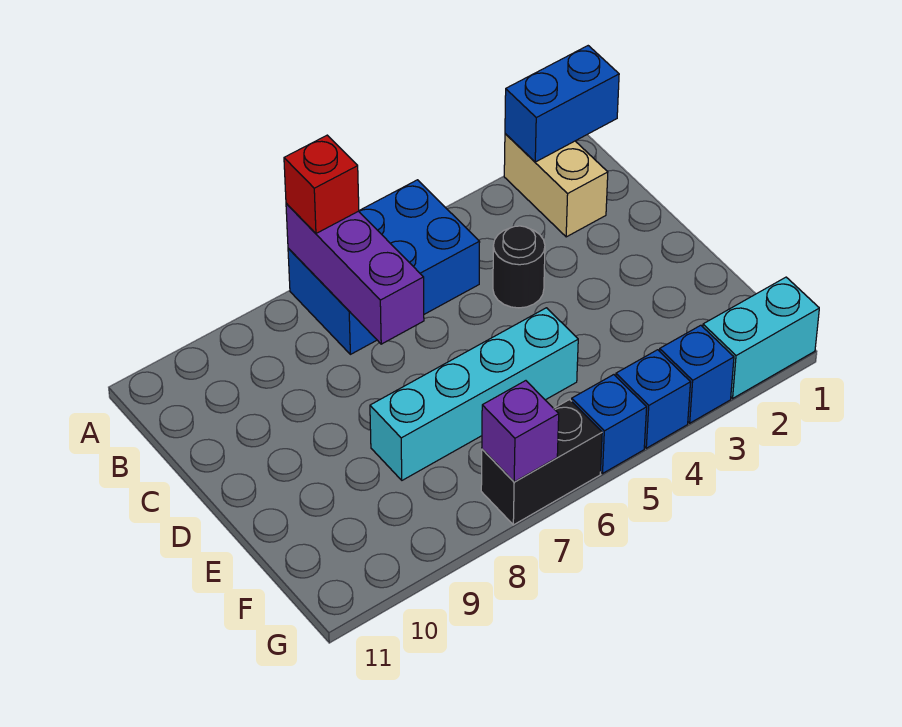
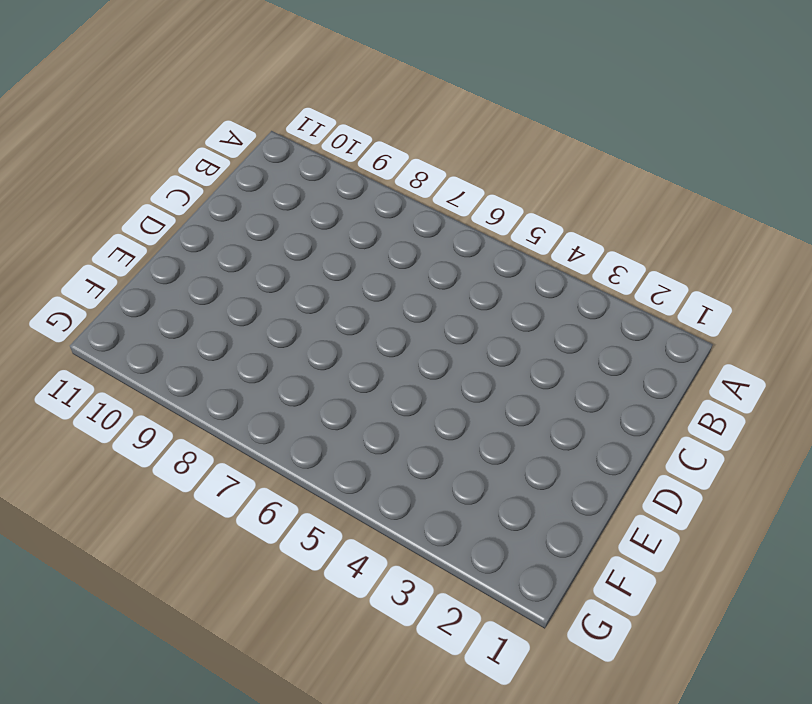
none -> tan brick A2:B2 level 1
none -> blue brick A5:B7 level 1
none -> black round brick C4 level 1

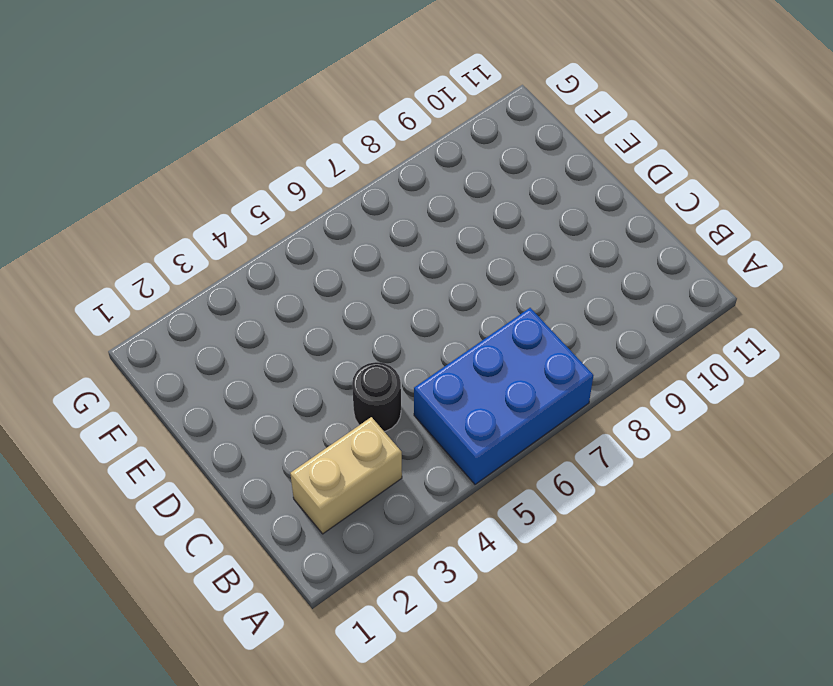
tan brick B2:B3 level 1 -> tan brick A2:B2 level 1
none -> cyan brick E5:E8 level 1
none -> cyan brick G1:G2 level 1
none -> blue brick G3 level 1

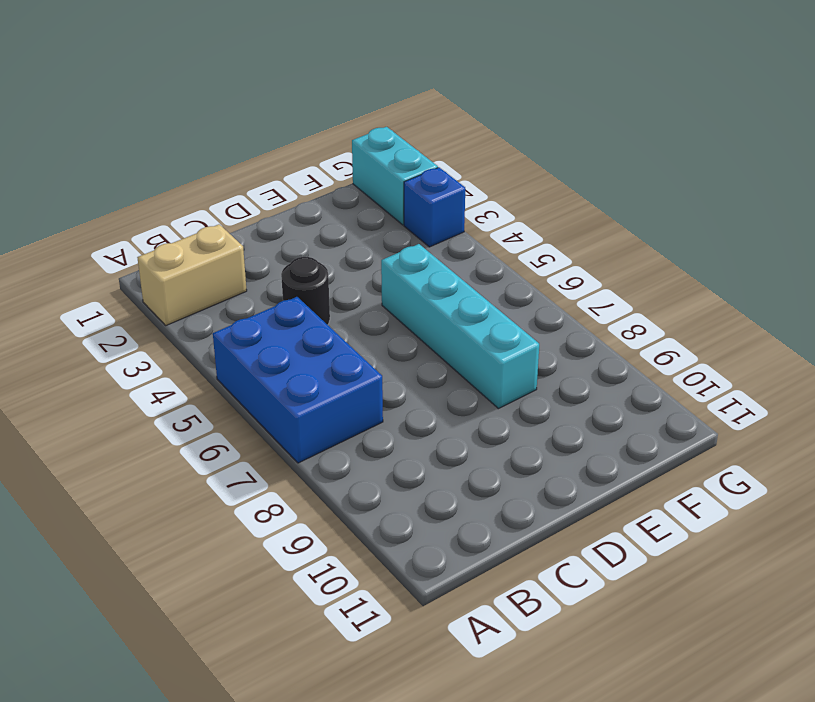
none -> blue brick G4 level 1
none -> blue brick G5 level 1
none -> black brick G6:G7 level 1

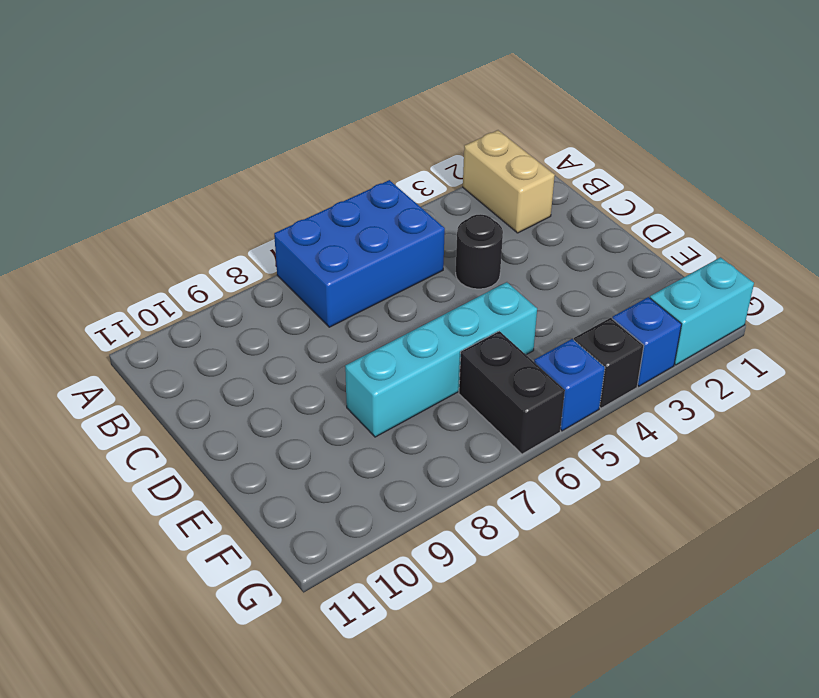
black brick F6:G6 level 1 -> black brick G6:G7 level 1
black brick G4 level 1 -> blue brick G4 level 1
none -> blue brick A1:A2 level 2
none -> purple brick A7:C7 level 2
none -> purple brick G7 level 2

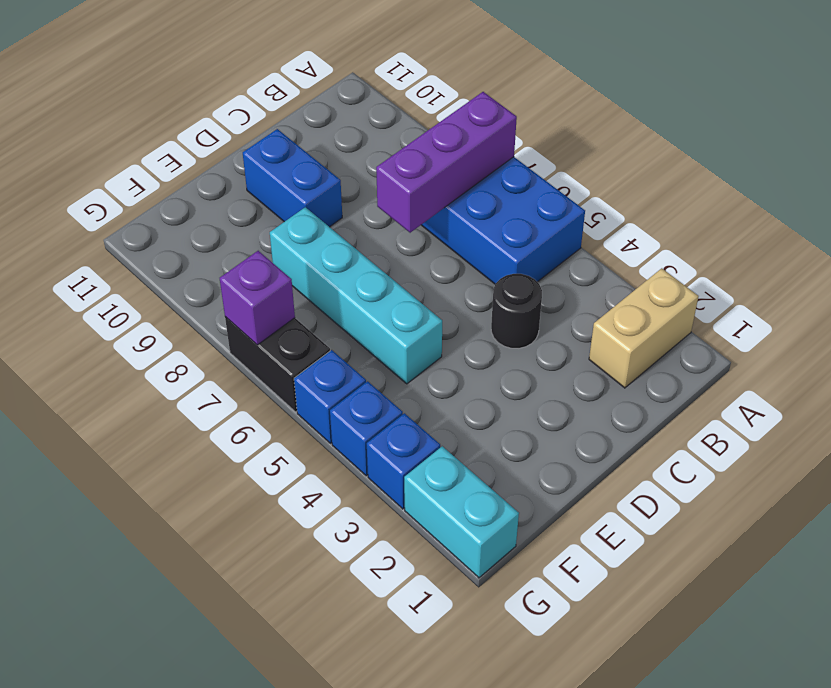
blue brick D9:D10 level 1 -> blue brick A1:A2 level 2
none -> red brick A7 level 3

